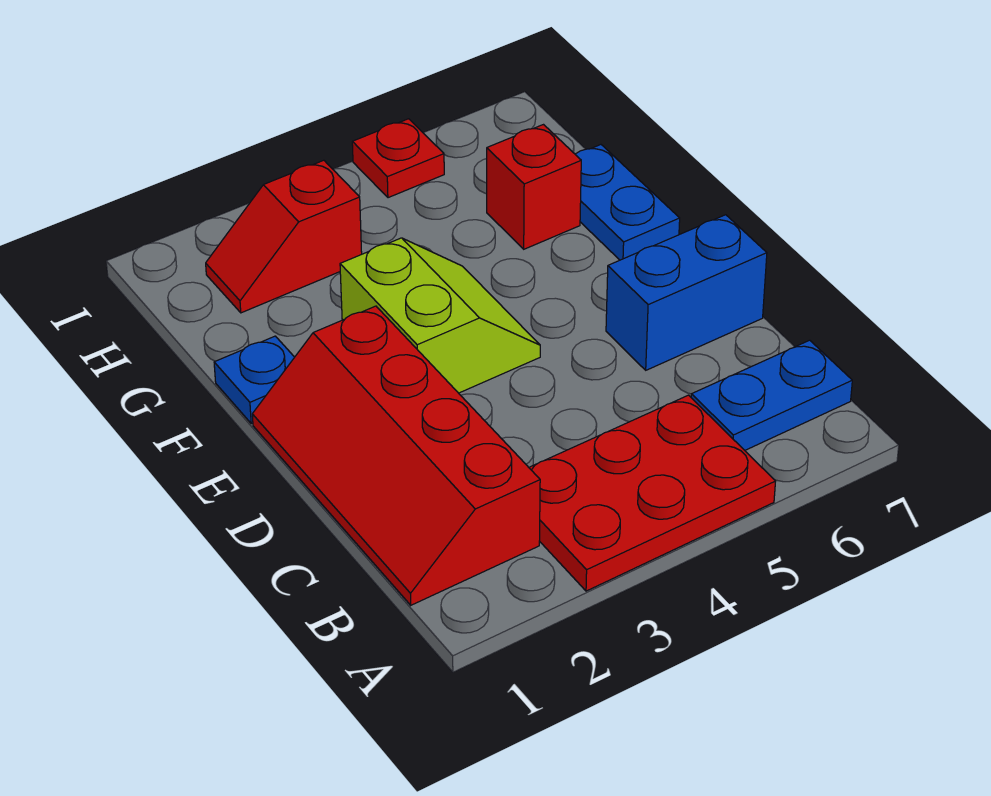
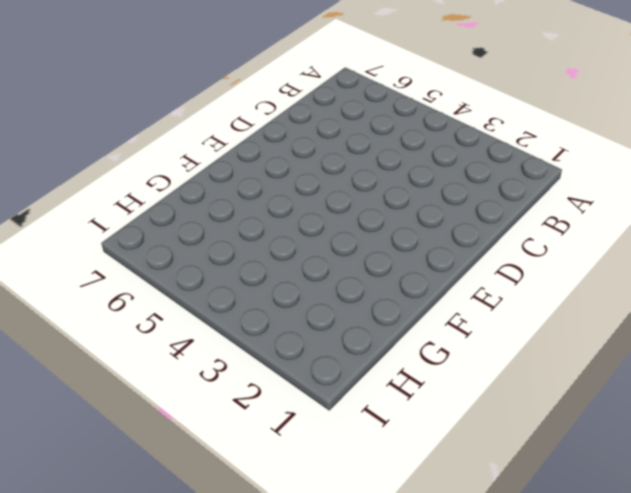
none -> red plate A3:B5 level 1
none -> red slope B1:E2 level 1 top 2

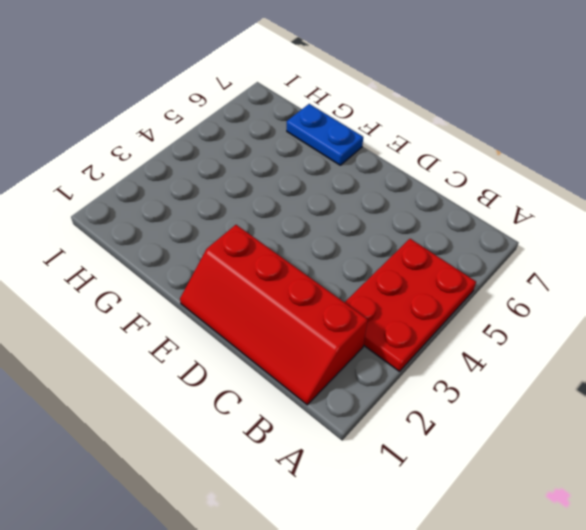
none -> blue plate B6:B7 level 1
none -> blue brick D6:D7 level 1

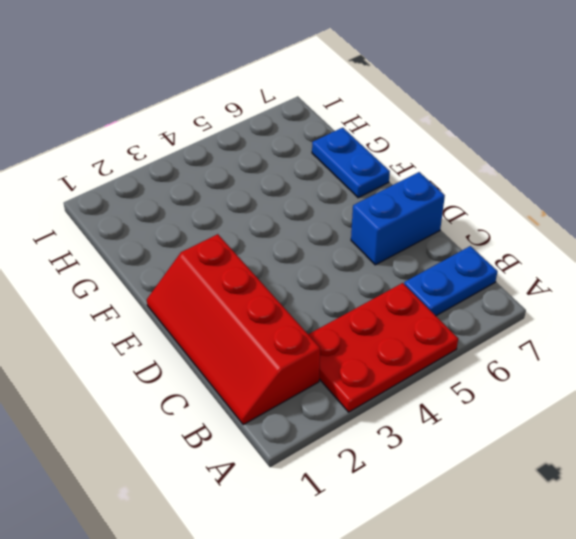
none -> lime slope E3:F4 level 1 top 3
none -> blue plate F1 level 1

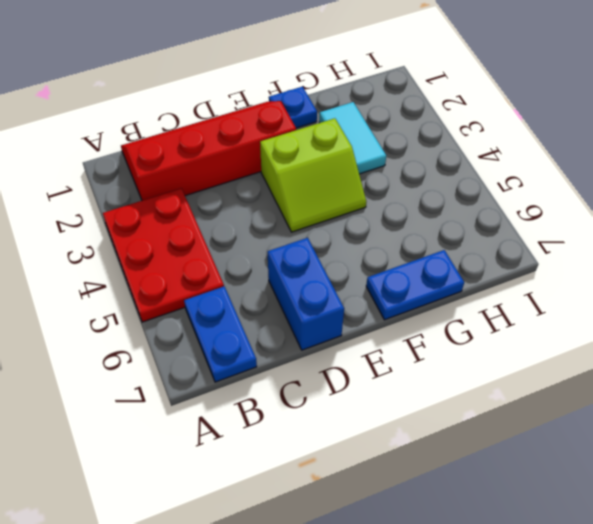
cyan tile G2:G3 level 1 -> none
none -> red brick G6 level 1
none -> red slope H2:H3 level 1 top 3

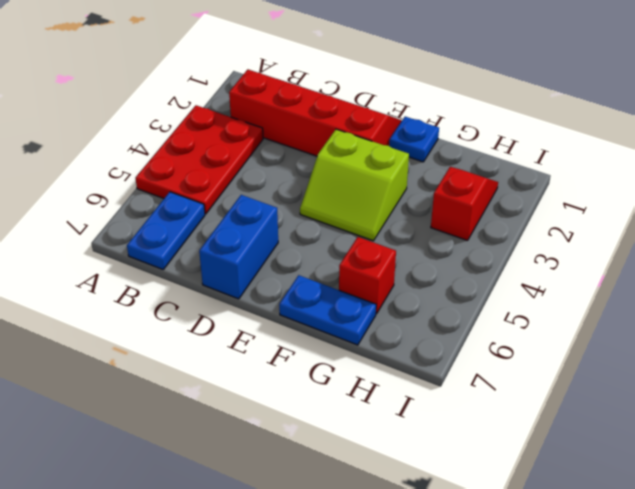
none -> red plate I5 level 1

